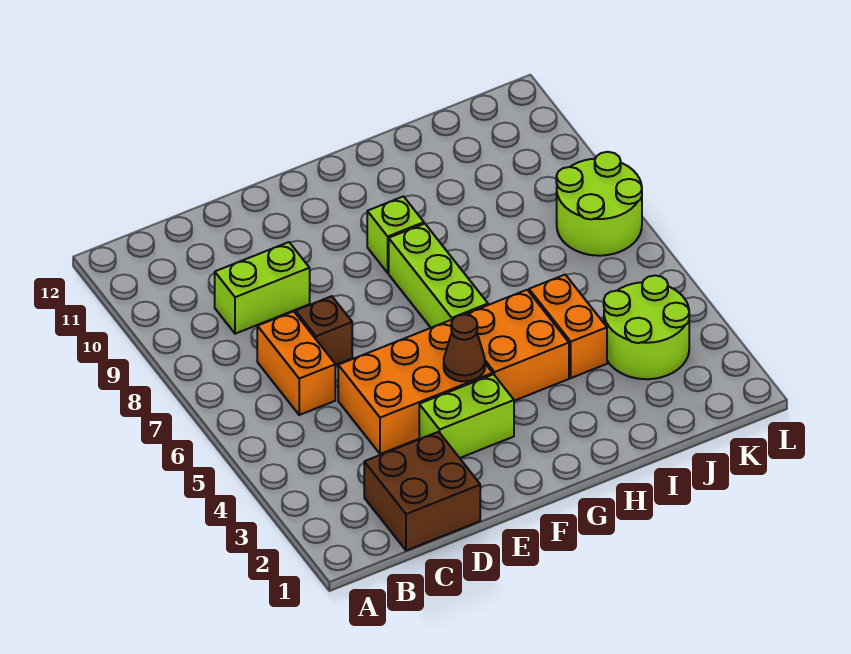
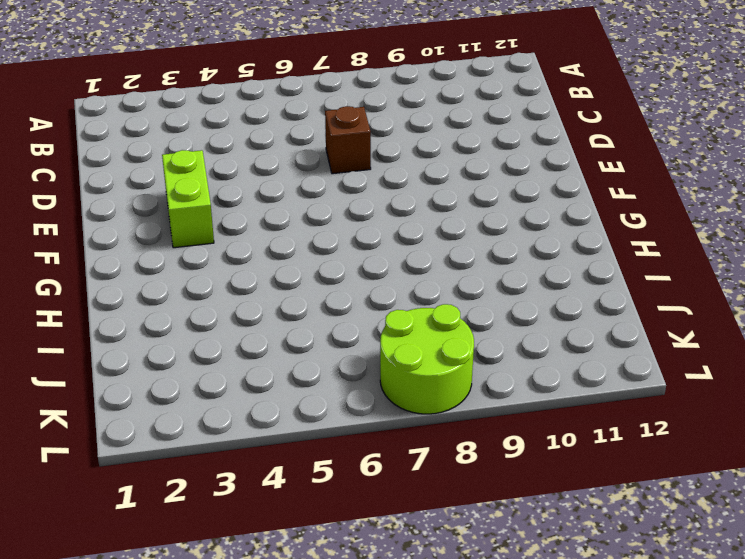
none -> brown brick C1:D2 level 1
none -> orange brick C6:C7 level 1
none -> lime brick C9:D9 level 1

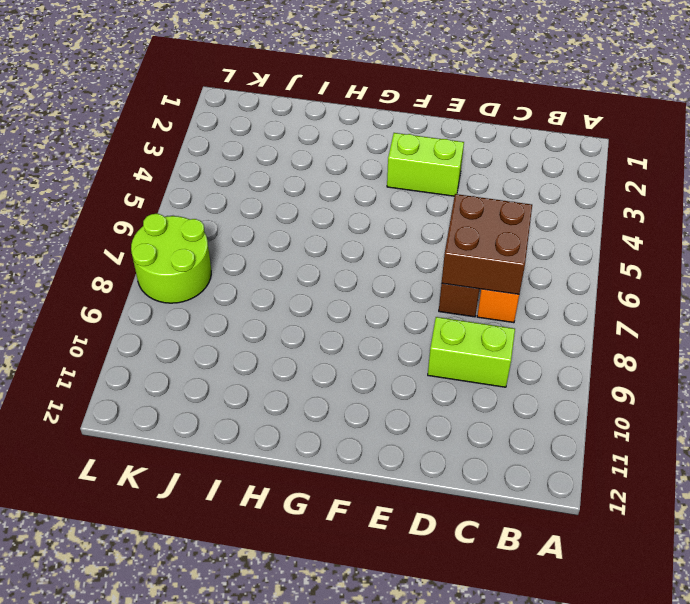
brown brick C6:D7 level 2 -> brown brick C1:D2 level 1
none -> orange brick D4:F5 level 1
none -> orange brick G4:H5 level 1
none -> lime brick G6:G8 level 1

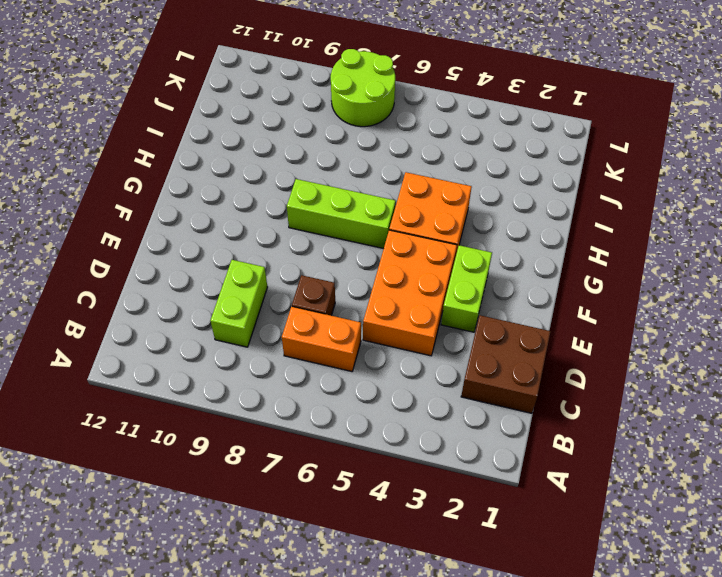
none -> lime brick G9 level 1
none -> orange brick I4:I5 level 1
none -> lime round brick J3:K4 level 1

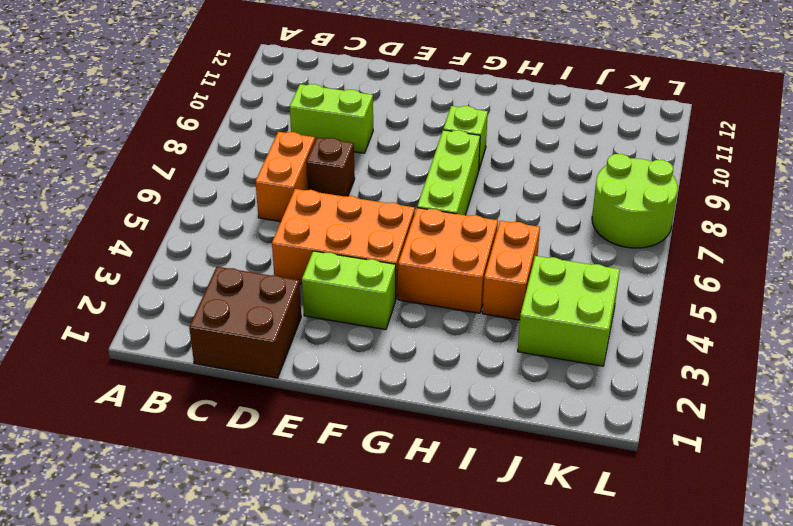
lime brick J3:K4 level 1 -> lime round brick J3:K4 level 1
none -> brown cone F4 level 2

